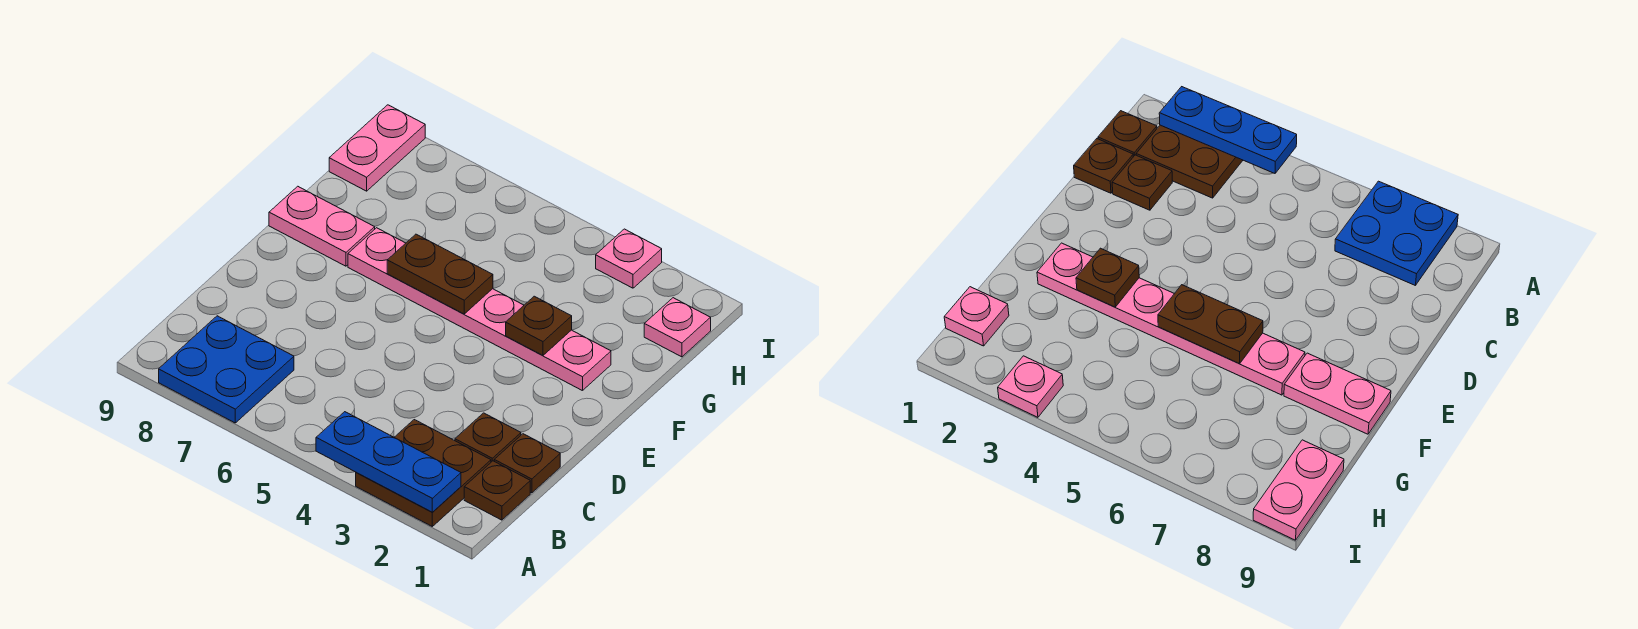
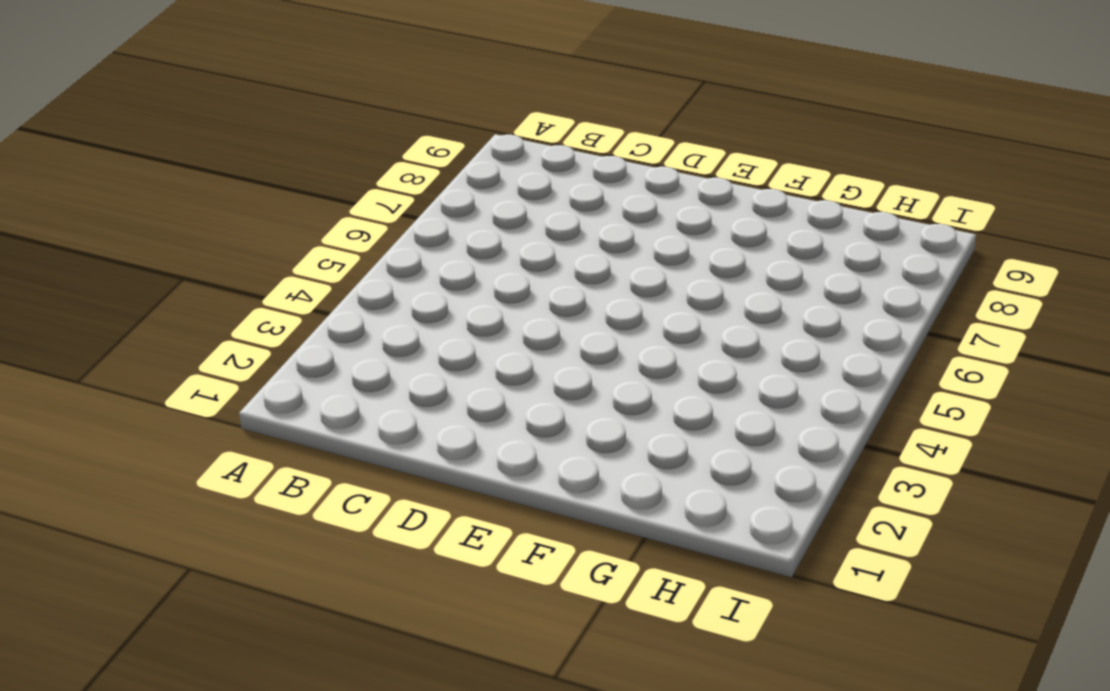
none -> brown plate A2:B3 level 1
none -> blue plate A7:B8 level 1
none -> brown plate B1 level 1

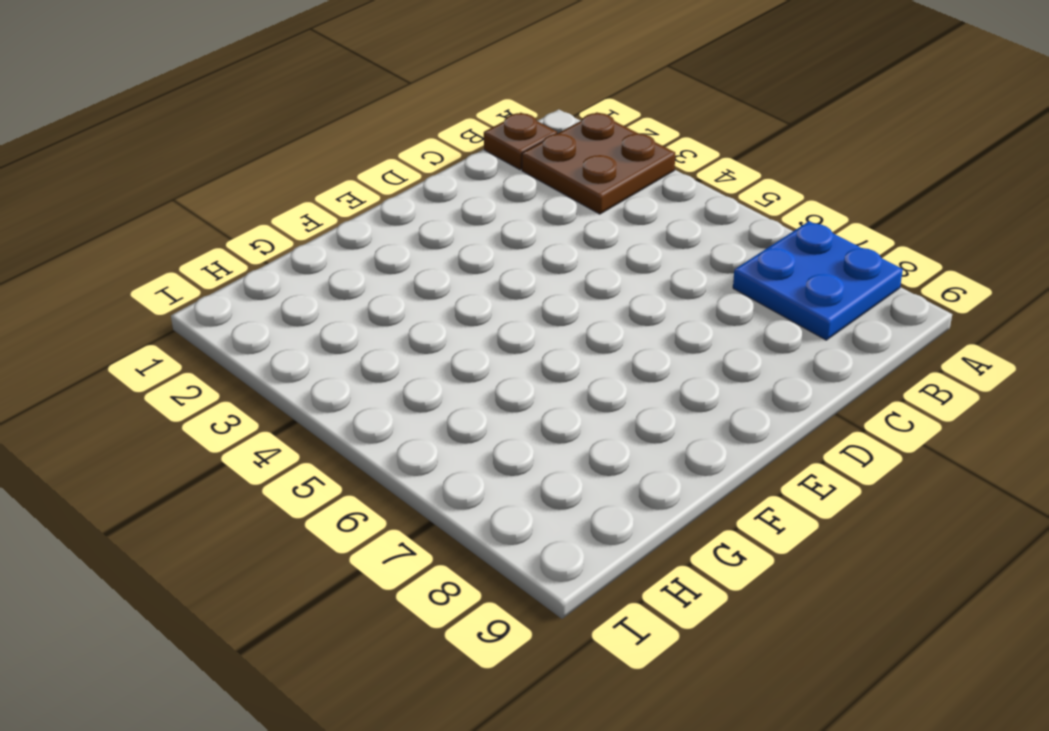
none -> brown plate C1 level 1
none -> brown plate C2 level 1
none -> pink plate F2:F7 level 1

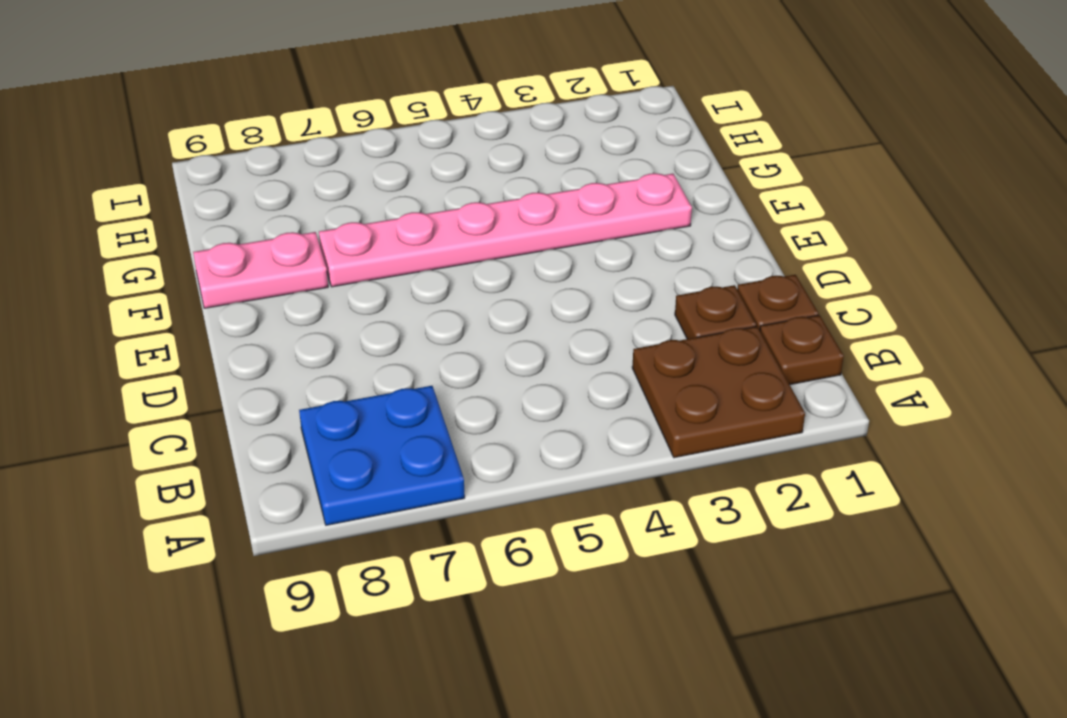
none -> pink plate H1 level 1
none -> pink plate H9:I9 level 1
none -> pink plate I3 level 1

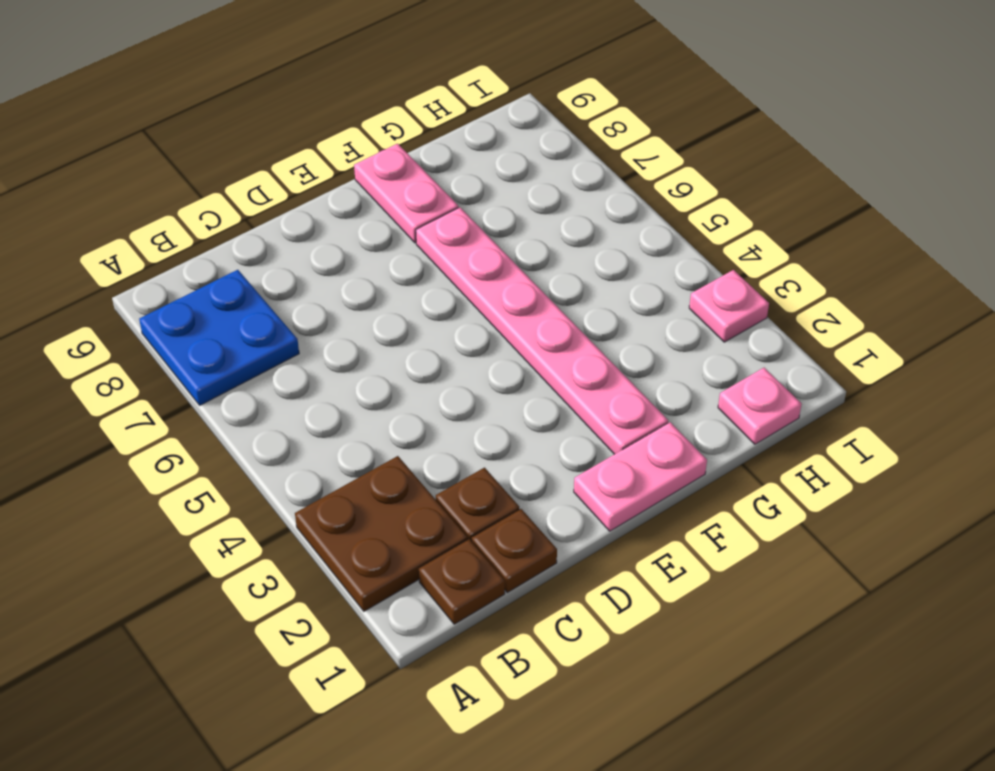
pink plate E1:F1 level 1 -> pink plate H9:I9 level 1
none -> blue plate A2:A4 level 2
none -> brown plate F3 level 2
none -> brown plate F5:F6 level 2

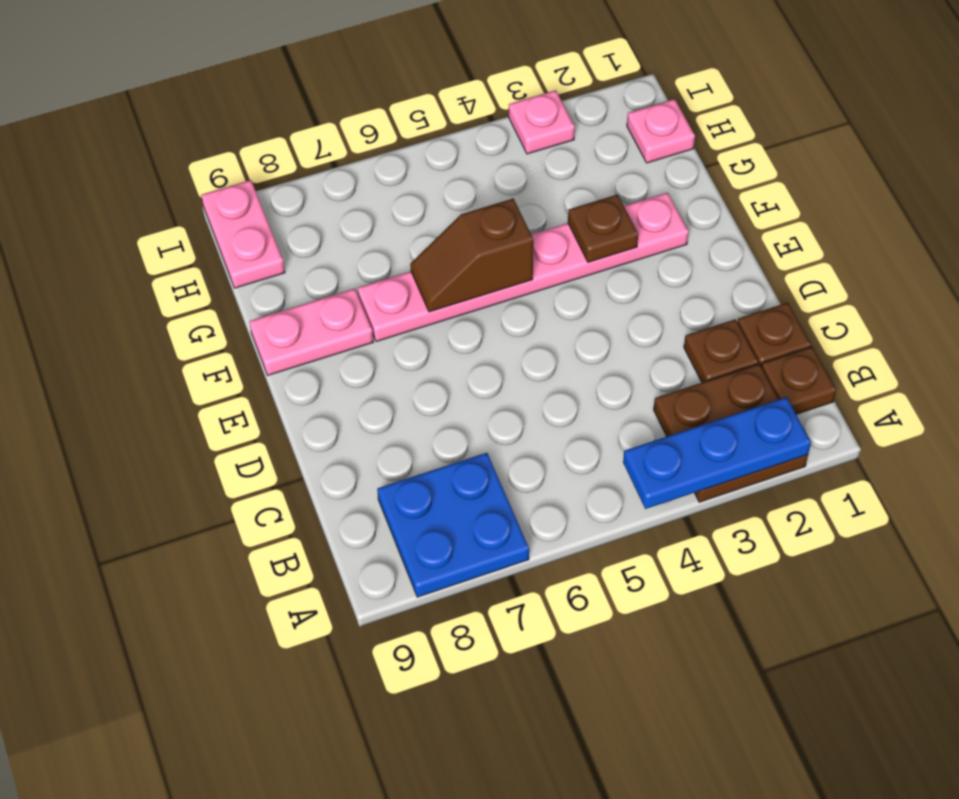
brown slope F5:F6 level 2 top 5 -> brown plate F5:F6 level 2

